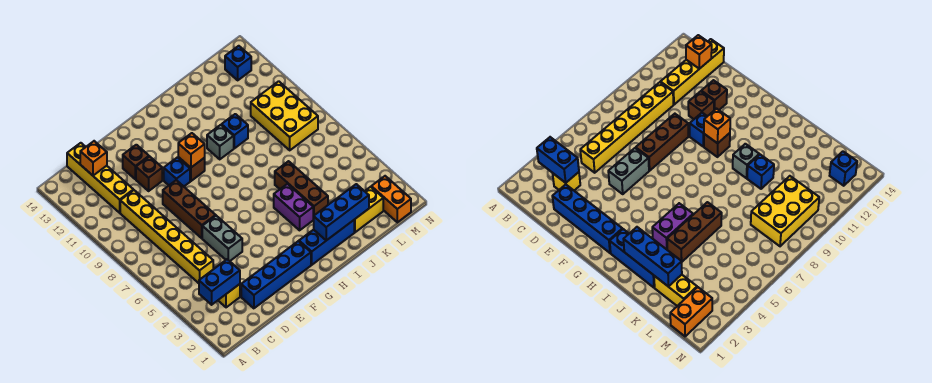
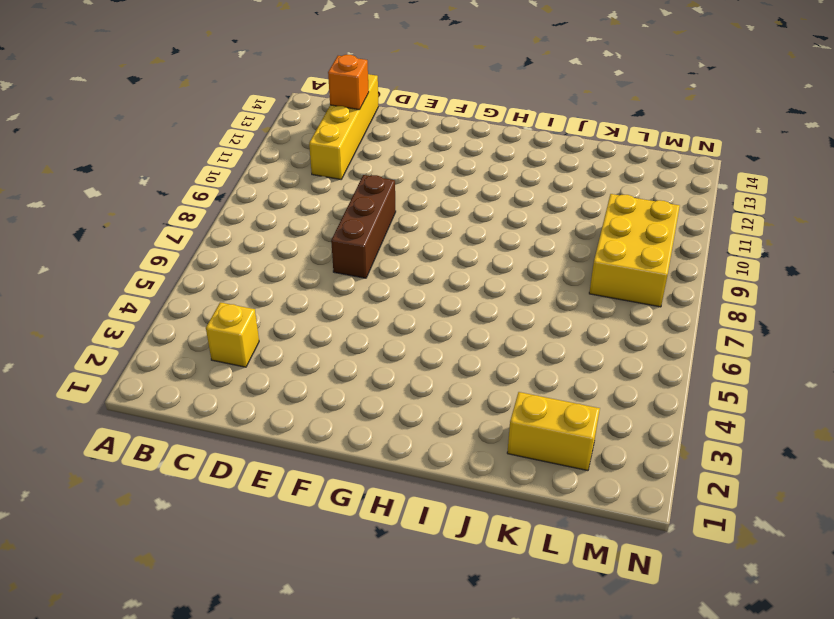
none -> yellow brick C5:C10 level 1
none -> blue brick D2:G2 level 1
none -> grey brick E5:E6 level 1

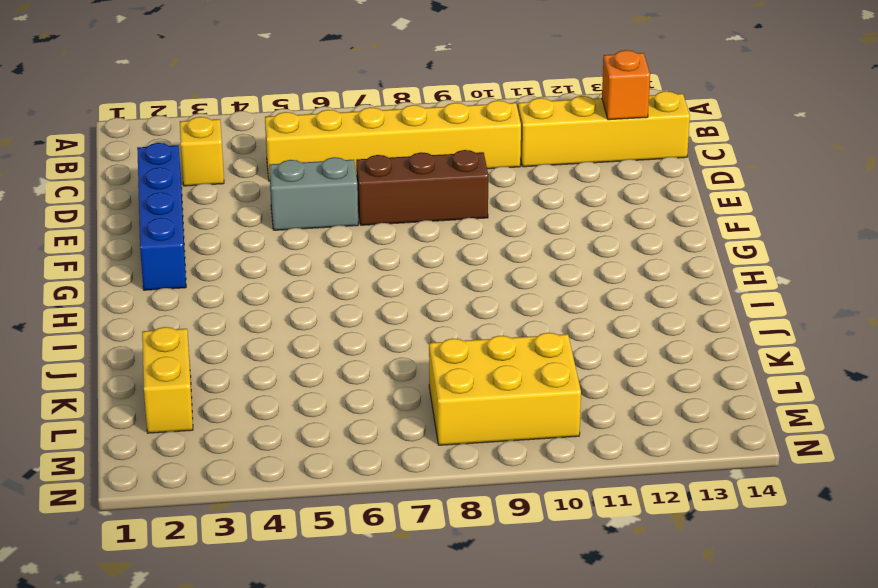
none -> brown brick E11 level 1
none -> brown brick E12 level 1
none -> blue brick F10 level 1

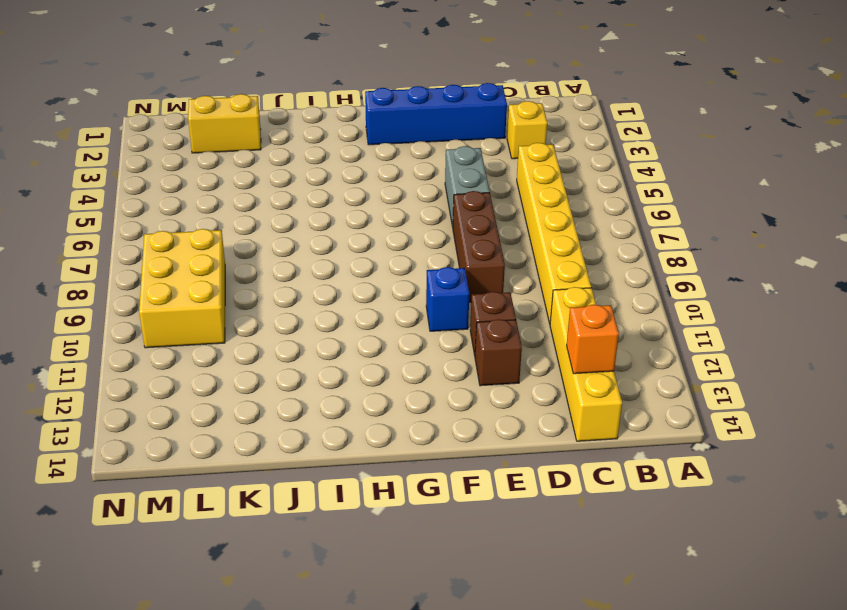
none -> brown brick G10 level 1
none -> blue brick H2:J2 level 1
none -> purple brick I4:I5 level 1

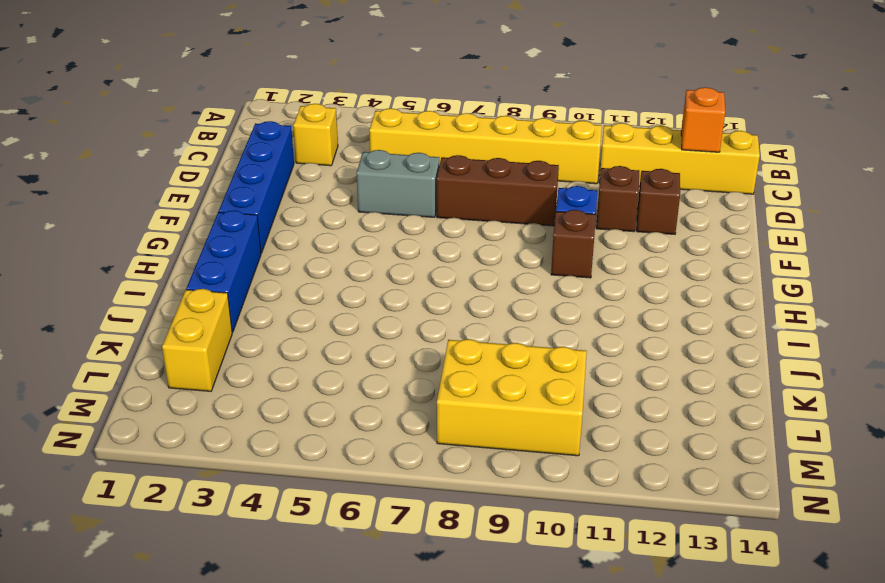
none -> purple brick I4:I5 level 1
none -> grey brick I10 level 1
none -> brown brick J4:J6 level 1

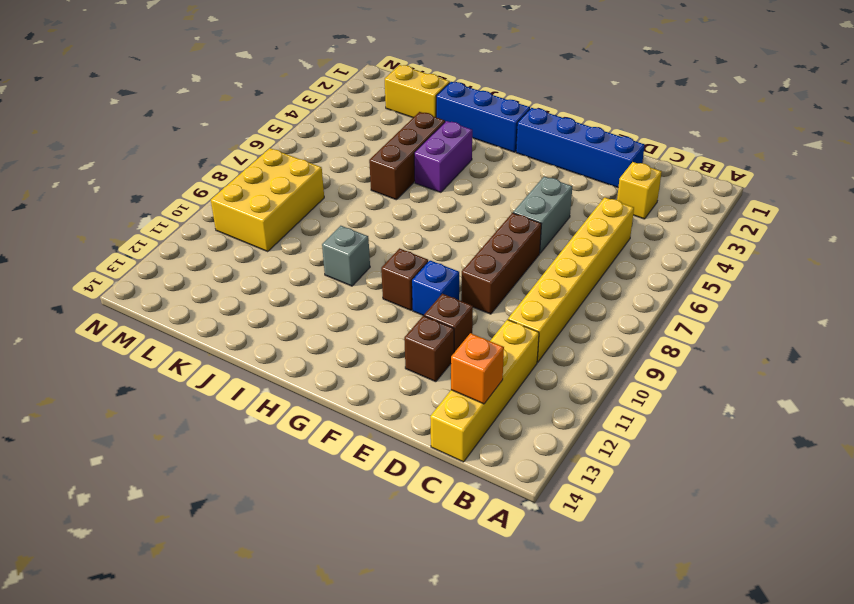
none -> blue brick J10 level 1
none -> orange brick M1:M2 level 1
none -> blue brick M13 level 1

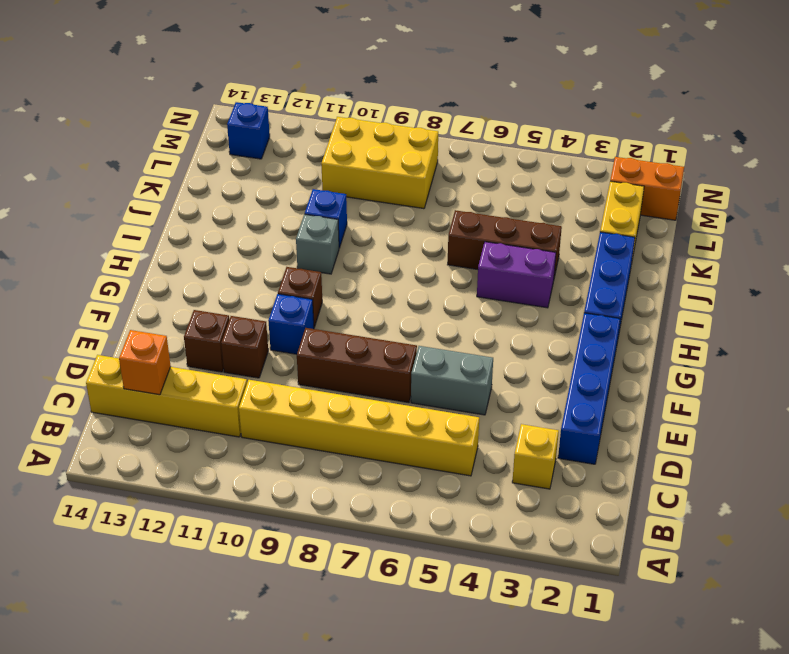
none -> blue brick B3:C3 level 2
none -> orange brick G10 level 2
none -> blue brick I2:K2 level 2

